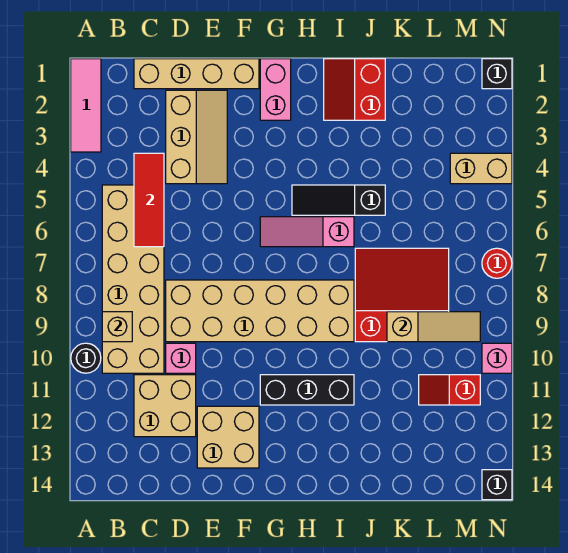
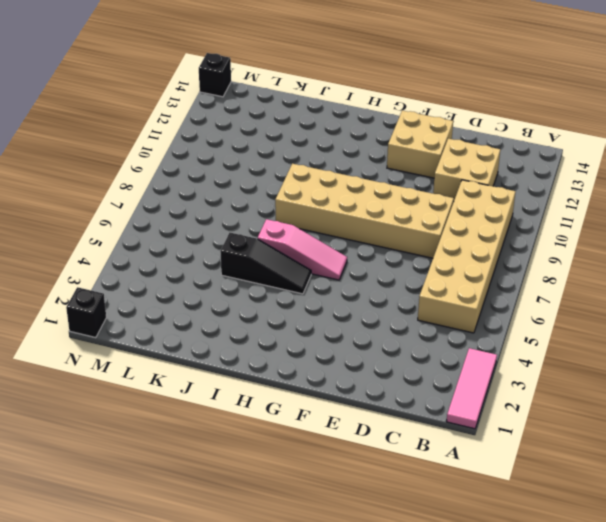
none -> black round brick A10 level 1
none -> tan brick C1:F1 level 1
none -> tan slope D2:E4 level 1 top D

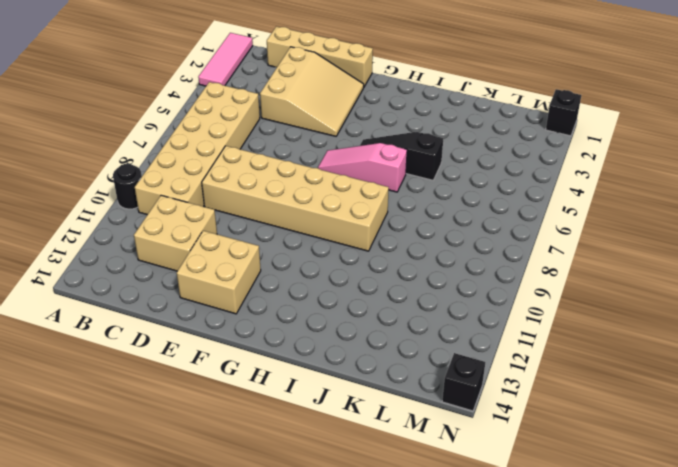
tan slope D2:F4 level 1 top D -> tan slope D2:E4 level 1 top D
none -> pink brick D10 level 1
none -> pink brick G1:G2 level 1
none -> black brick G11:I11 level 1

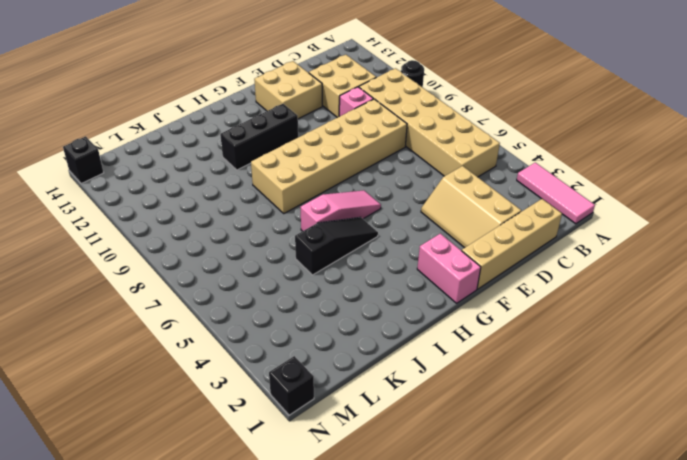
none -> red slope I1:J2 level 1 top J
none -> red slope J7:L9 level 1 top 9
none -> red slope L11:M11 level 1 top M

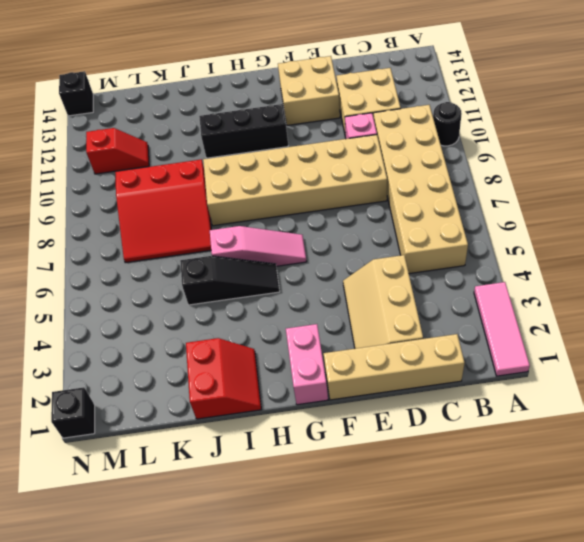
none -> tan brick M4:N4 level 1
none -> red round brick N7 level 1
none -> pink brick N10 level 1

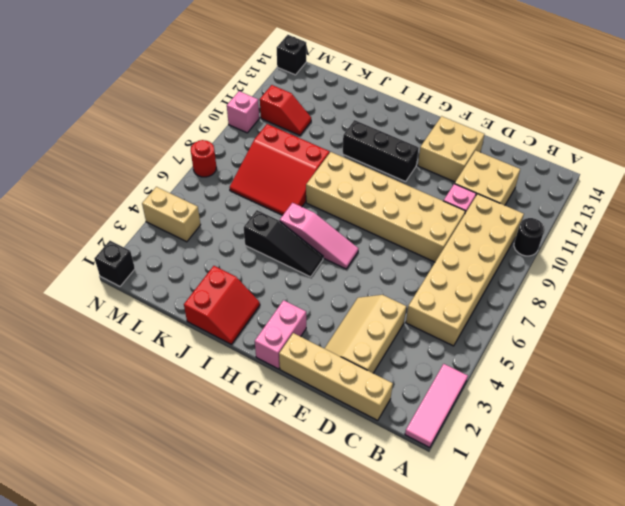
none -> tan brick B9 level 2
none -> red tile C4:C6 level 2
none -> tan slope K9:M9 level 2 top K

